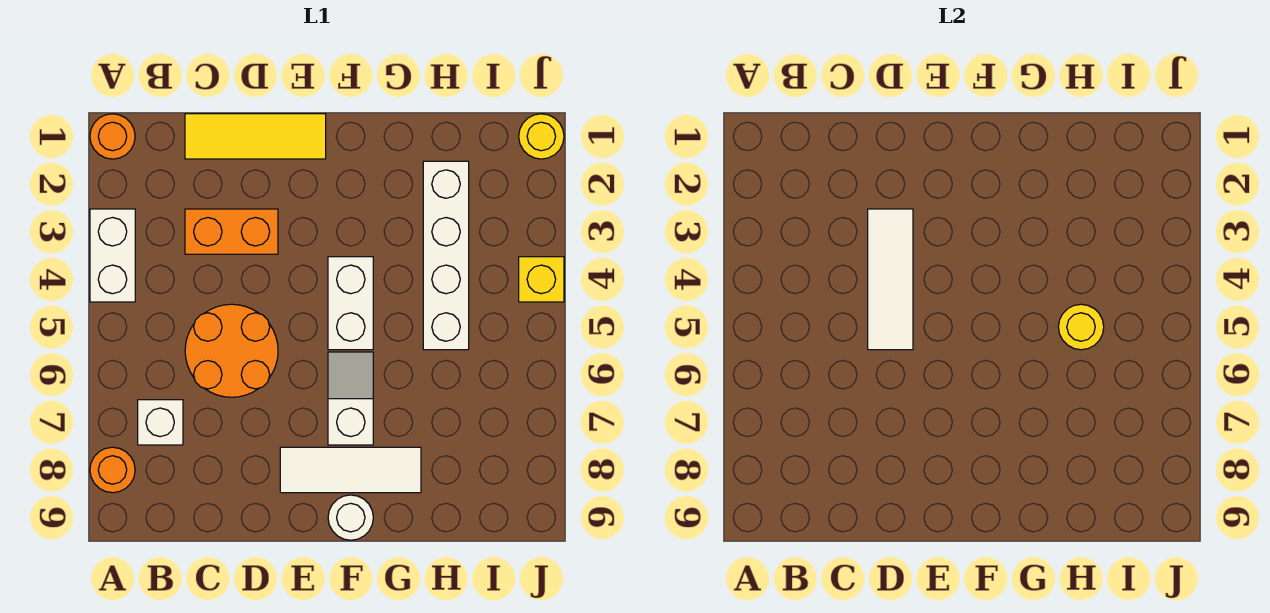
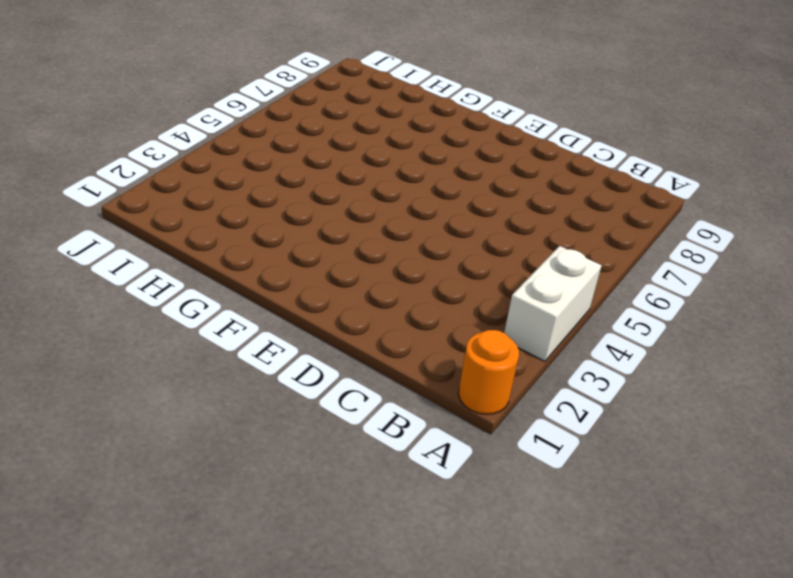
none -> orange round brick A8 level 1
none -> white brick B7 level 1
none -> yellow tile C1:E1 level 1

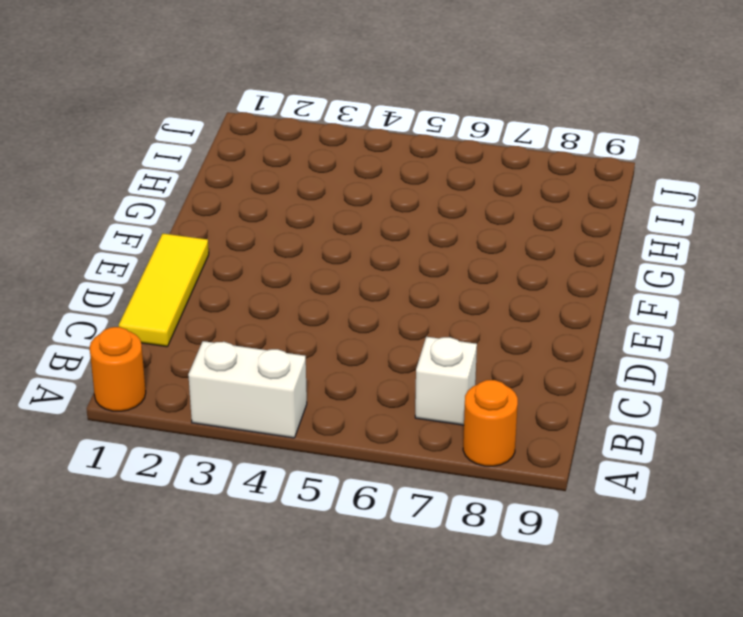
none -> orange brick C3:D3 level 1
none -> orange round brick C5:D6 level 1
none -> white tile E8:G8 level 1

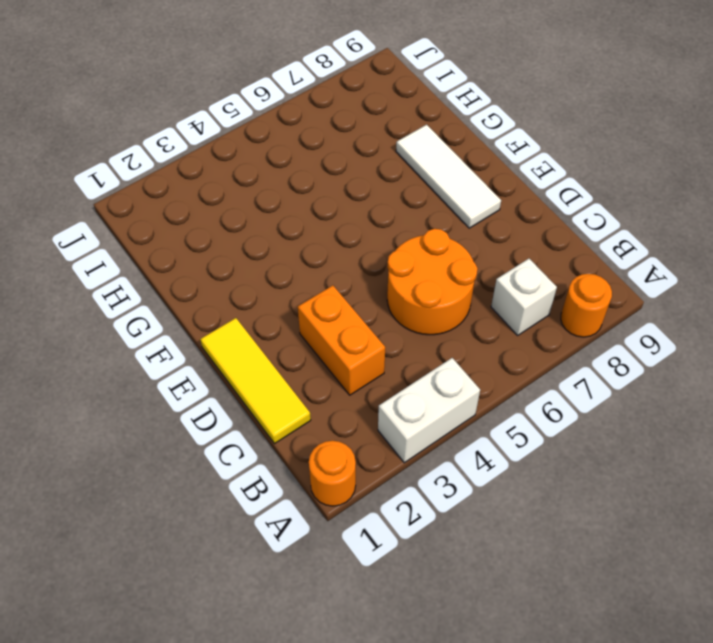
none -> white brick F4:F5 level 1
none -> white slope F6:F7 level 1 top 7
none -> white round brick F9 level 1

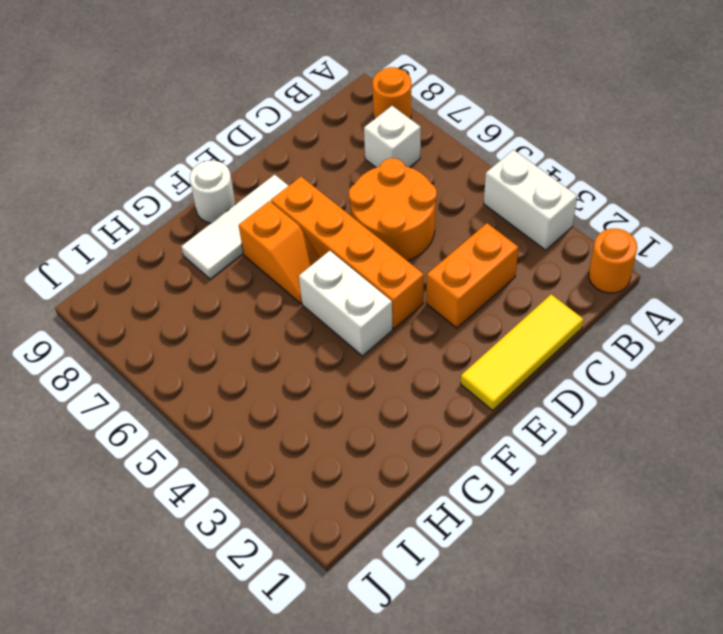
orange brick E4:E7 level 1 -> none
orange slope F6:F7 level 1 top 7 -> white slope F6:F7 level 1 top 7
none -> white brick H2:H5 level 1
none -> yellow round brick J1 level 1
none -> yellow brick J4 level 1

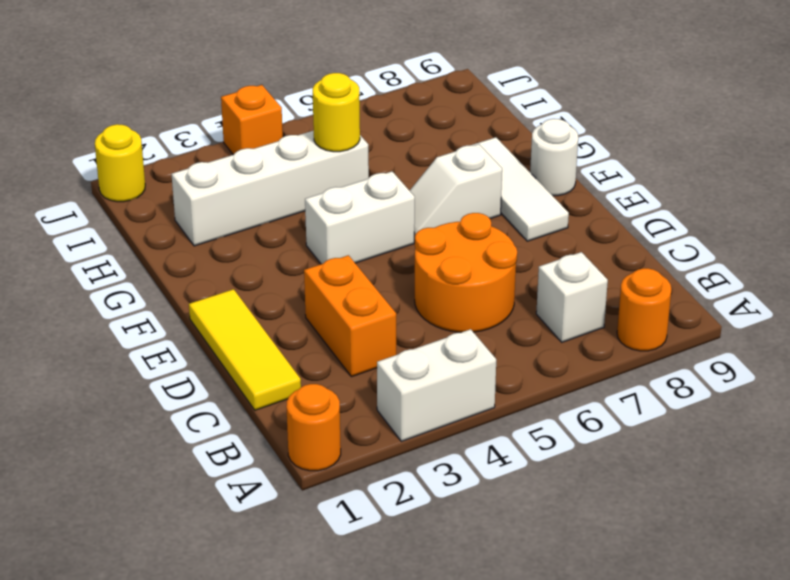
orange brick J4 level 1 -> yellow brick J4 level 1
none -> white tile D3:D5 level 2

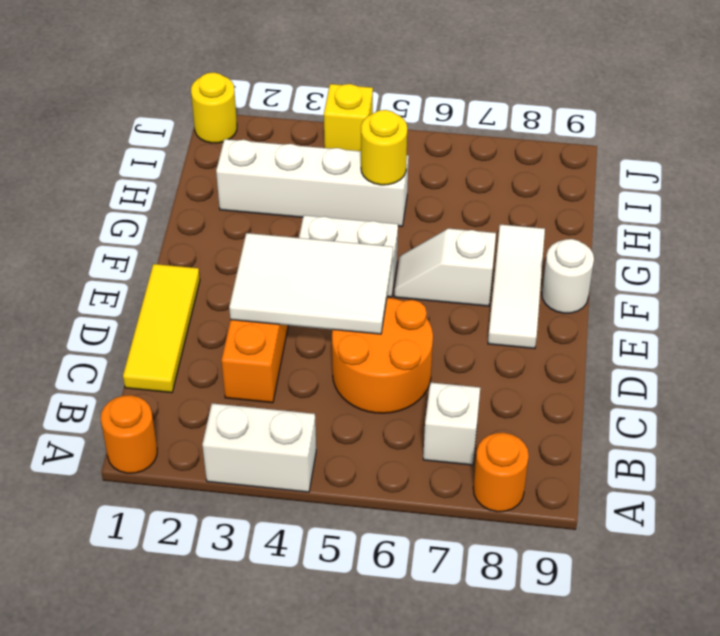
white tile D3:E5 level 2 -> white tile D3:D5 level 2

